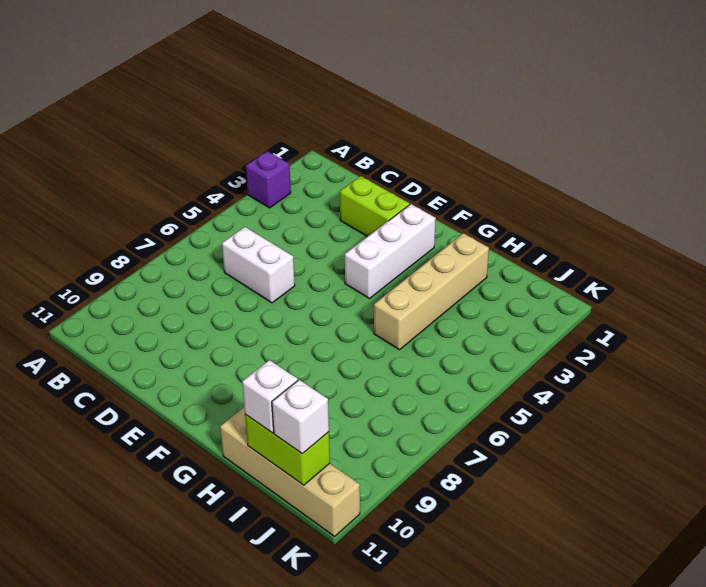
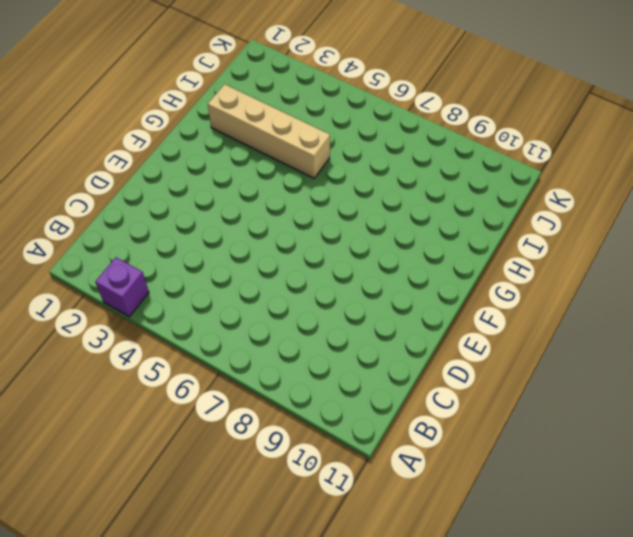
none -> white brick C6:D6 level 1
none -> lime brick D2:E2 level 1

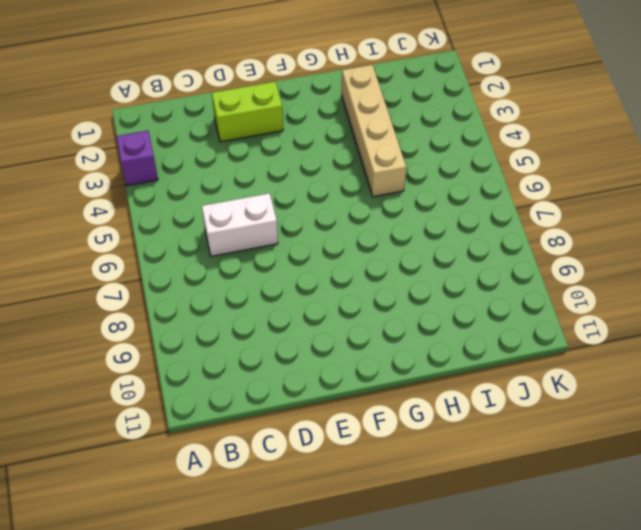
none -> white brick F2:F4 level 1
none -> tan brick H11:K11 level 1

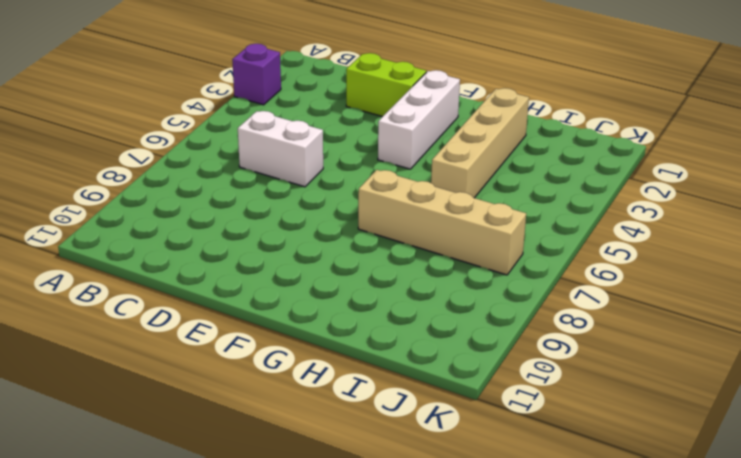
tan brick G7:J7 level 1 -> tan brick H11:K11 level 1
none -> lime brick I11:J11 level 2
none -> white brick I11 level 3

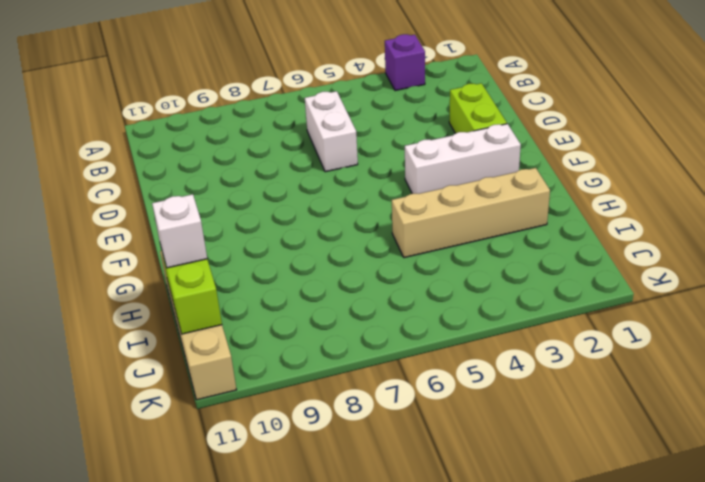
none -> white brick J11 level 3

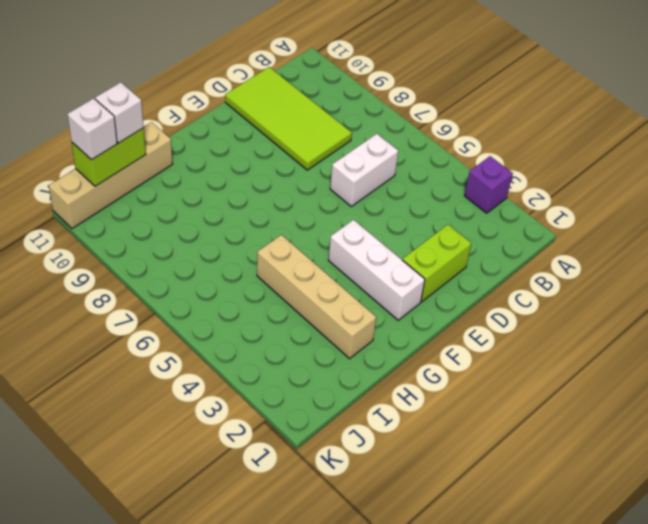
lime tile C8:D11 level 1 -> none

